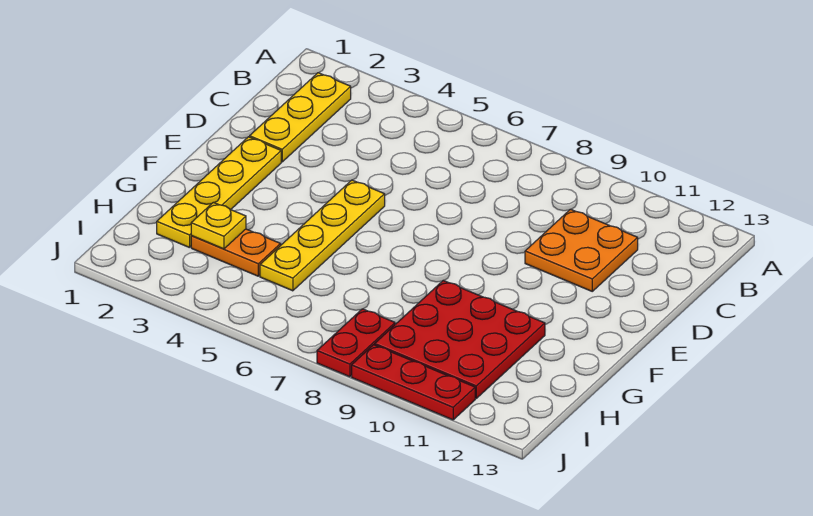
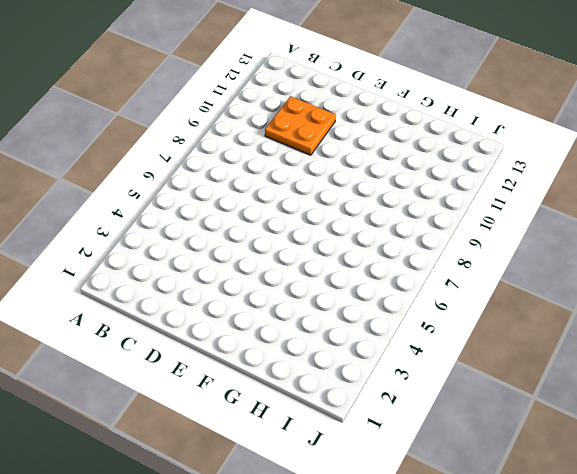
none -> yellow plate B2:D2 level 1
none -> yellow plate E2:H2 level 1

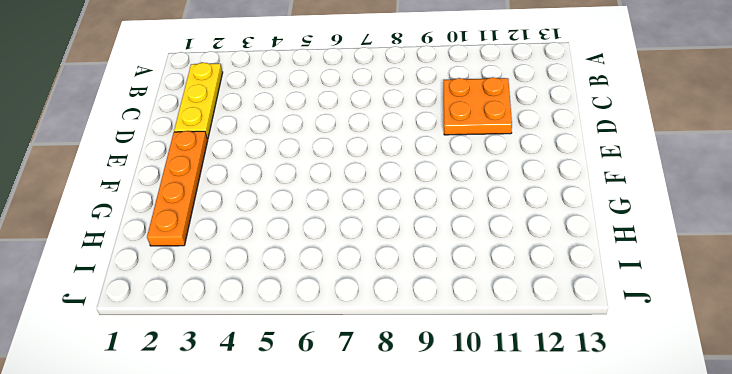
orange plate E2:H2 level 1 -> yellow plate E2:H2 level 1
none -> yellow plate E5:H5 level 1
none -> red plate G9:I11 level 1

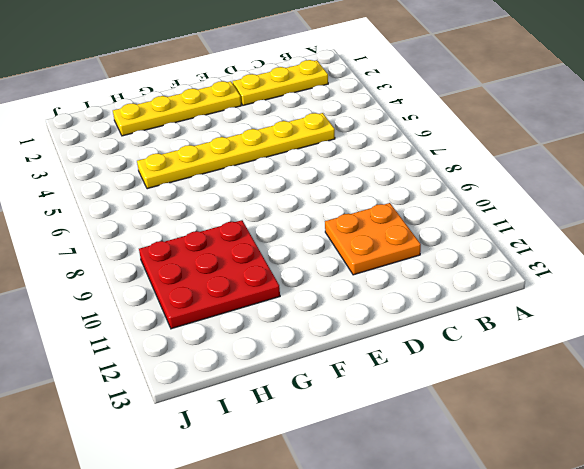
yellow plate C5:H5 level 1 -> yellow plate E5:H5 level 1
none -> orange plate H3:H4 level 1
none -> red plate I8:J8 level 1

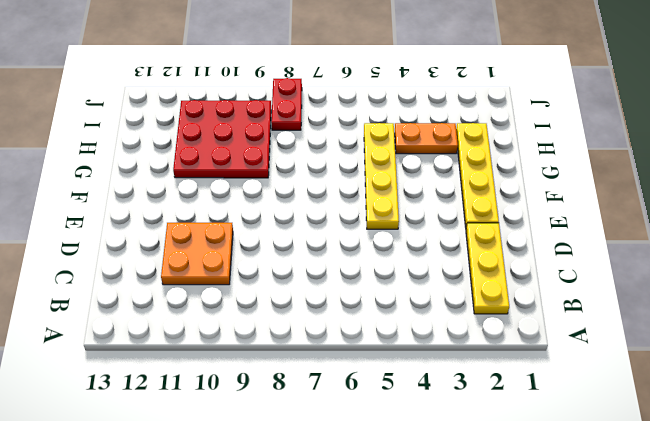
none -> red plate J9:J11 level 1
none -> yellow plate H3 level 2

